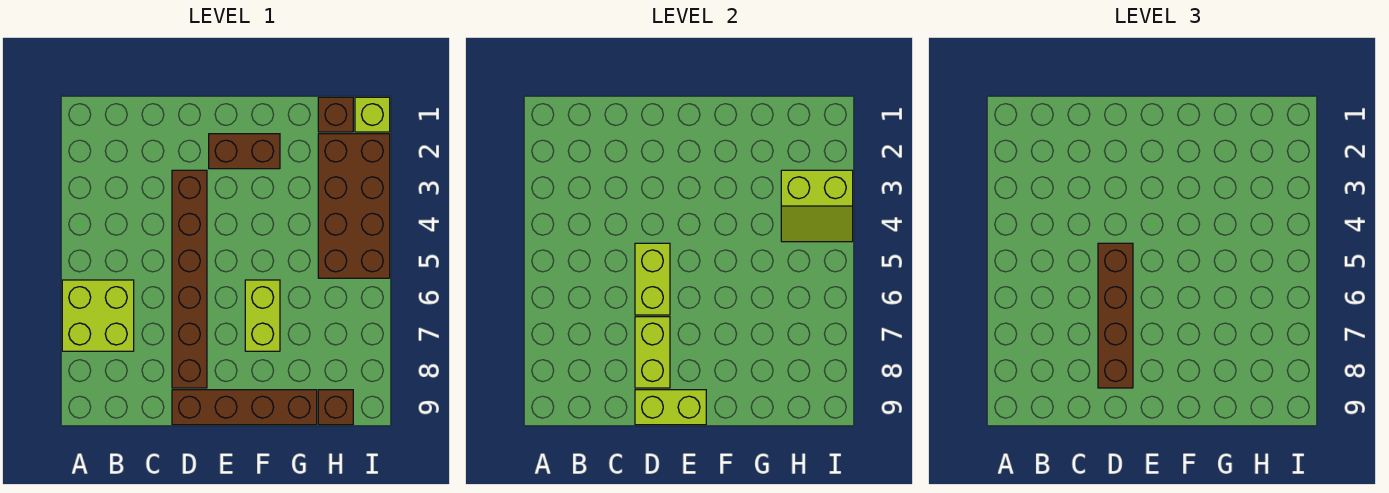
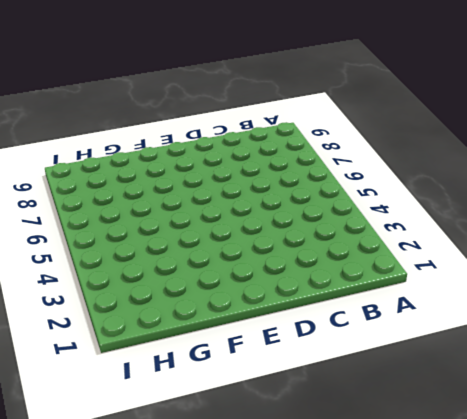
none -> lime brick A6:B7 level 1
none -> brown brick D3:D8 level 1
none -> brown brick D9:G9 level 1

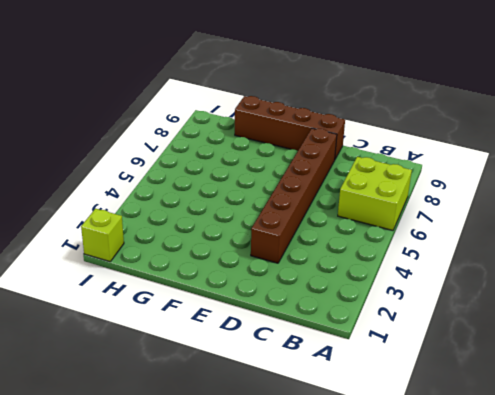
none -> brown brick E2:F2 level 1
none -> lime brick F6:F7 level 1
none -> brown brick H1 level 1

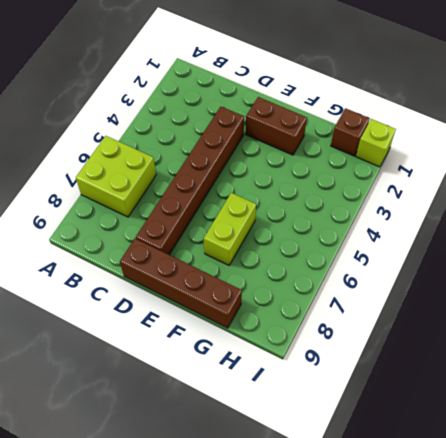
none -> brown brick H2:I5 level 1
none -> brown brick H9 level 1
none -> lime brick D5:D6 level 2

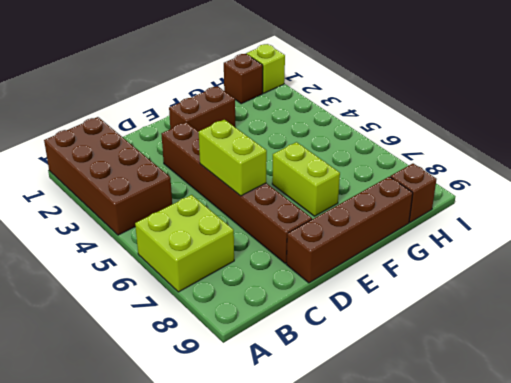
brown brick A1:B4 level 1 -> brown brick H2:I5 level 1
none -> lime brick D7:D8 level 2
none -> lime brick D9:E9 level 2
none -> lime slope H3:I4 level 2 top 3

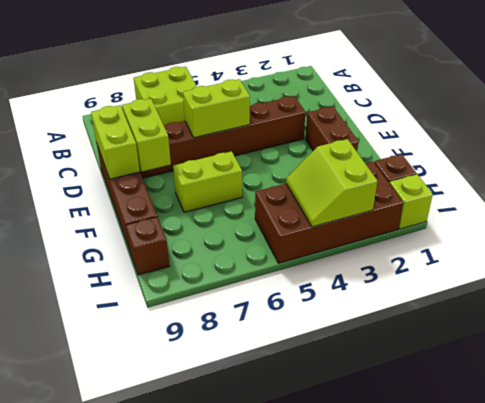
lime brick D8:E8 level 2 -> lime brick D7:D8 level 2
none -> brown brick D5:D8 level 3

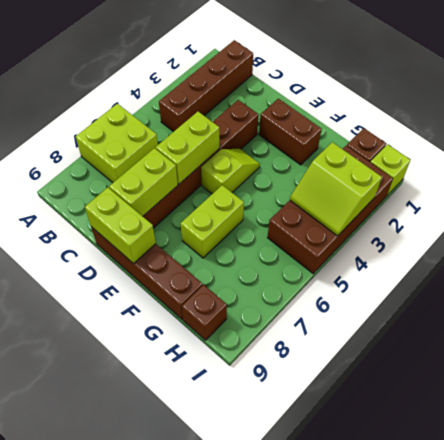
brown brick B1:B4 level 1 -> brown brick D5:D8 level 3
lime slope E4:E5 level 1 top 5 -> none

